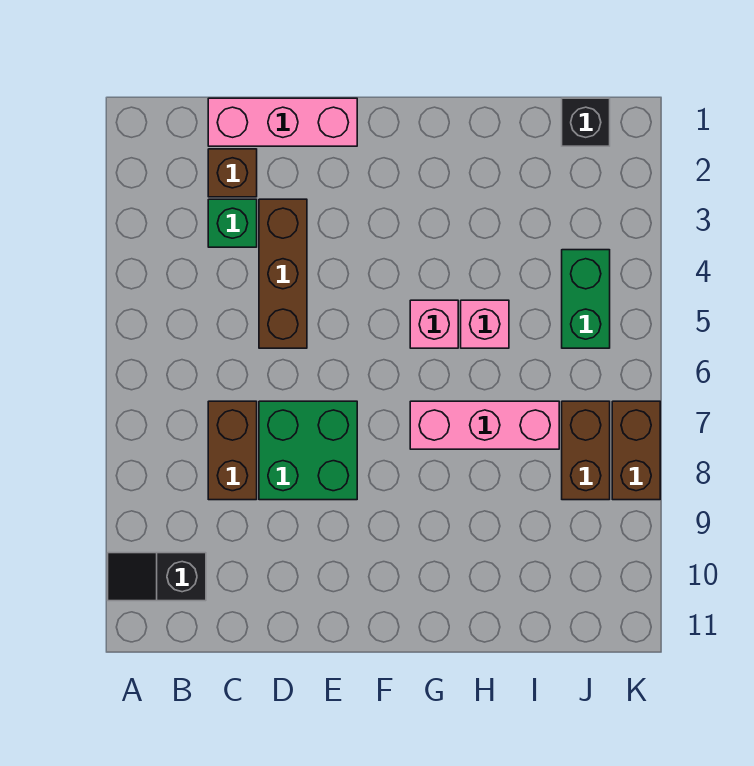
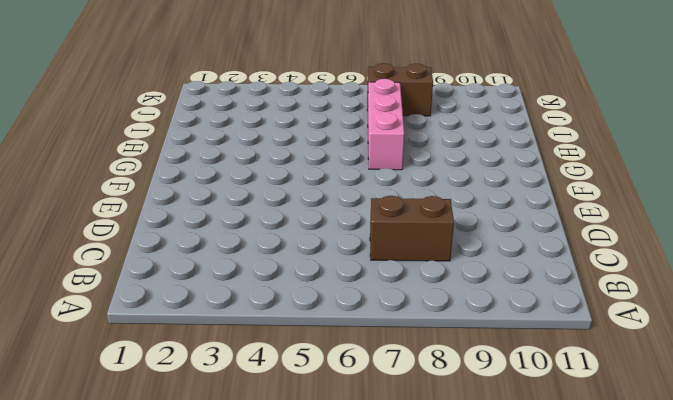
none -> black slope A10:B10 level 1 top B
none -> pink brick C1:E1 level 1
none -> brown brick C2 level 1

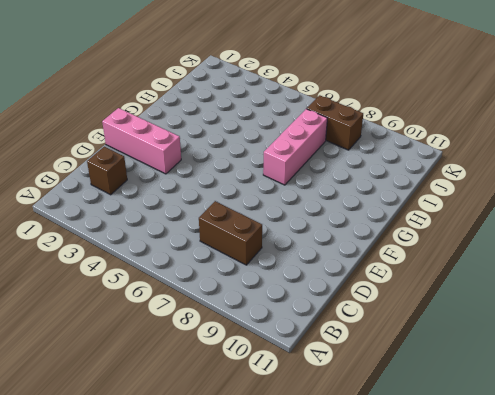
pink brick E1:E3 level 1 -> pink brick C1:E1 level 1
none -> black slope A10:B10 level 1 top B
none -> green brick C3 level 1
none -> brown brick D3:D5 level 1

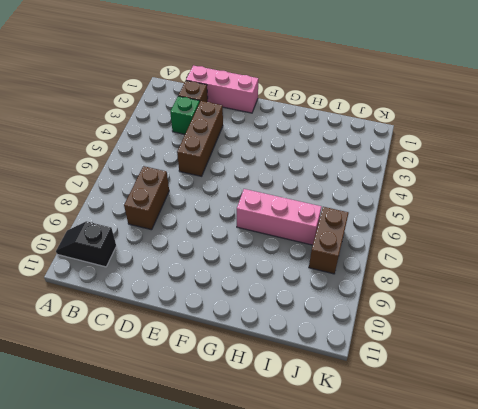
none -> green brick D7:E8 level 1
none -> pink brick G5 level 1
none -> pink brick H5 level 1

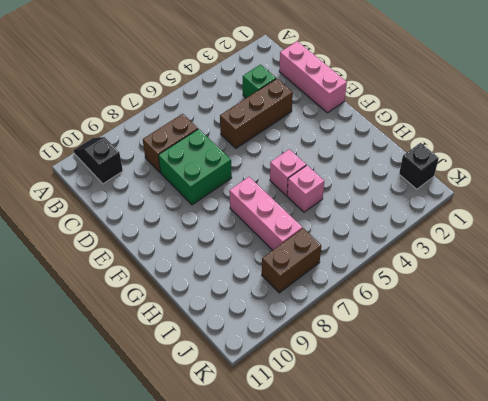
none -> brown brick C2 level 1
none -> green brick J4:J5 level 1
none -> brown brick K7:K8 level 1

